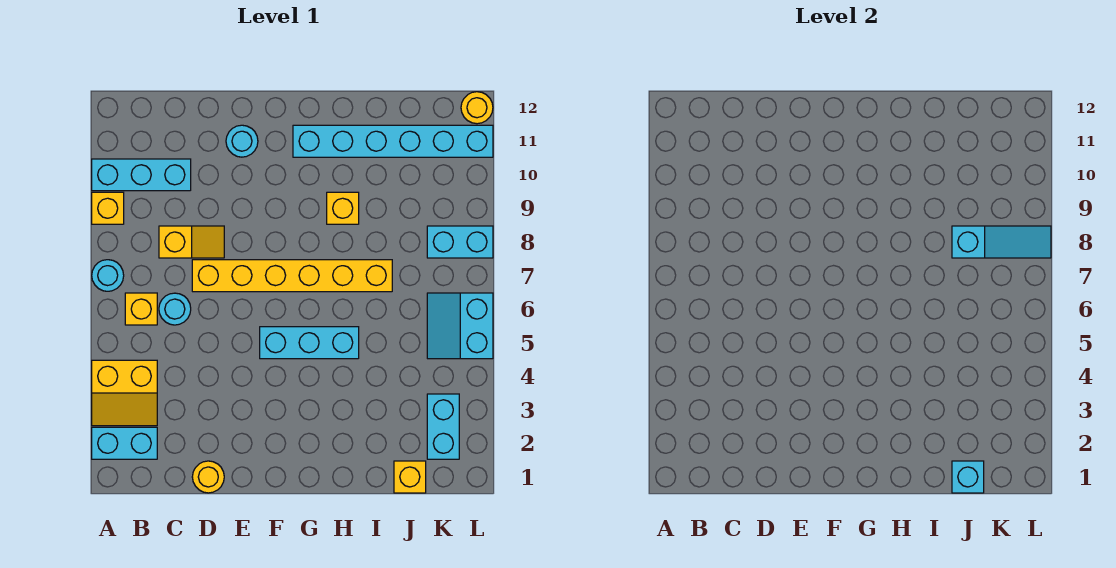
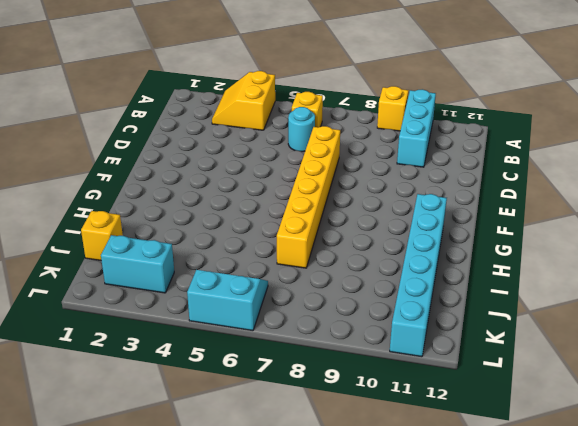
none -> cyan brick A2:B2 level 1
none -> cyan round brick A7 level 1
none -> yellow slope C8:D8 level 1 top C

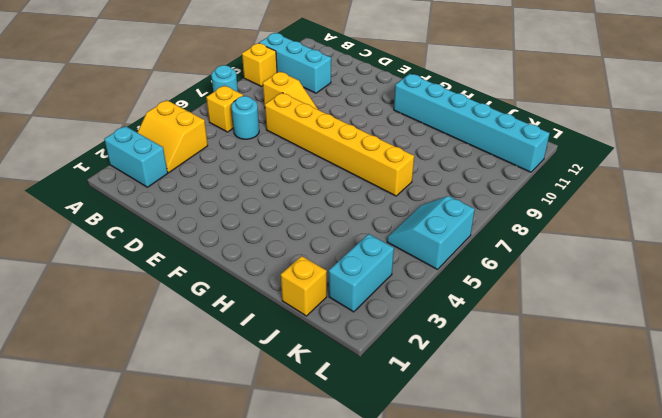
none -> yellow round brick D1 level 1
none -> cyan round brick E11 level 1
none -> cyan brick F5:H5 level 1

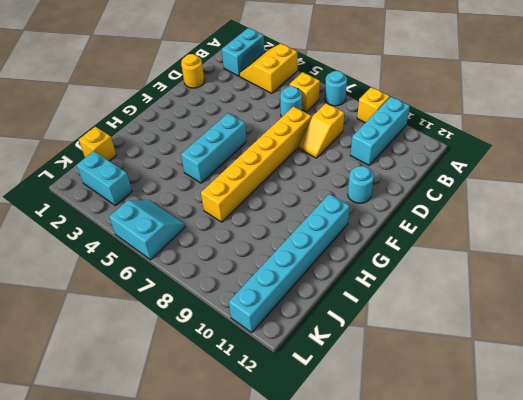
none -> yellow brick H9 level 1
none -> cyan brick K8:L8 level 1
none -> yellow round brick L12 level 1

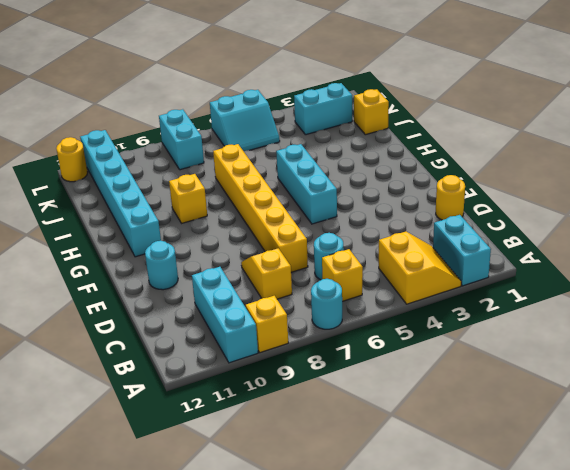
none -> cyan brick J1 level 2
none -> cyan slope J8:L8 level 2 top J

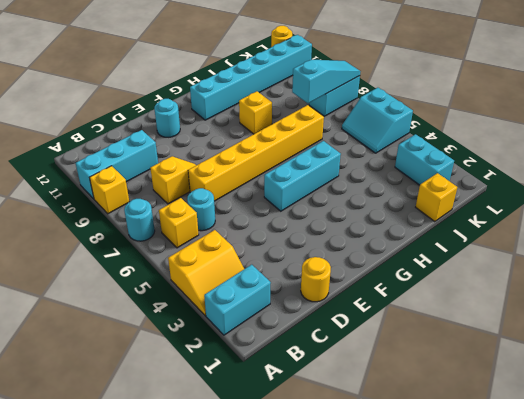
none -> cyan brick J1 level 2

